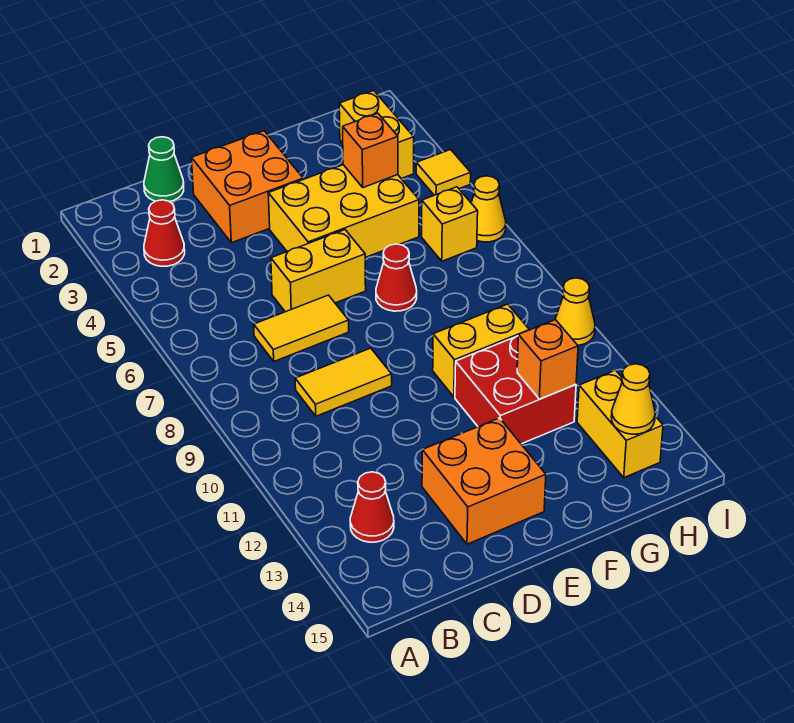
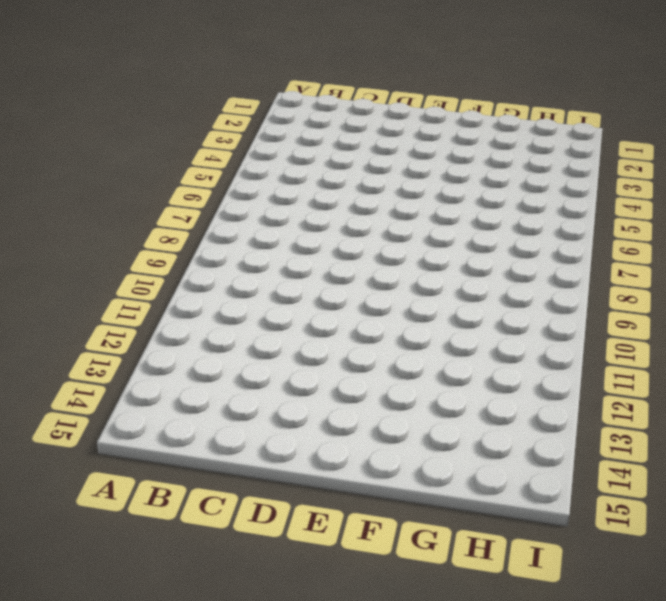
none -> red cone B3 level 1
none -> red cone B13 level 1
none -> green cone C1 level 1

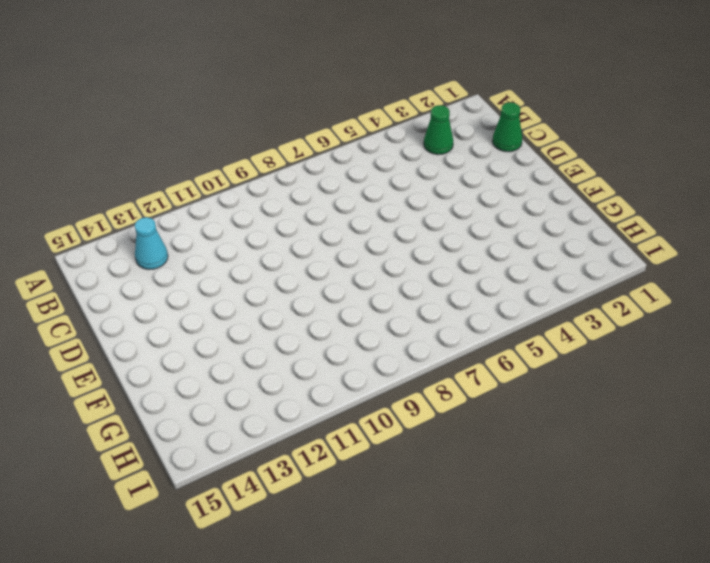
green cone B3 level 1 -> red cone B3 level 1
cyan cone B13 level 1 -> red cone B13 level 1
none -> yellow tile C7:D7 level 1
none -> yellow tile C9:D9 level 1
none -> orange brick D2:E3 level 1

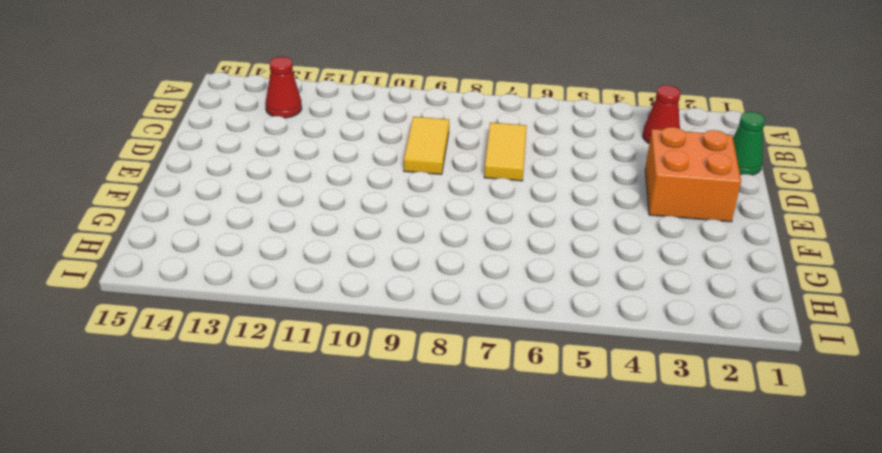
none -> yellow brick D6:E6 level 1
none -> orange brick D13:E14 level 1
none -> yellow brick E4:G5 level 1

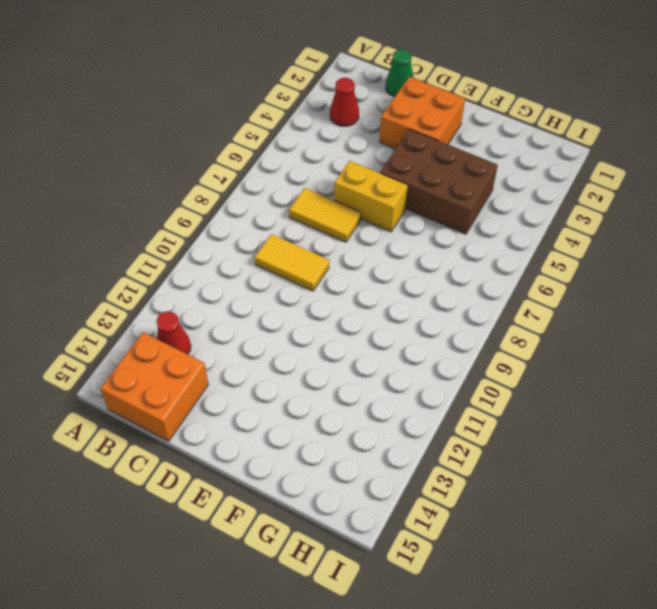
orange brick B14:C15 level 1 -> orange brick D13:E14 level 1
brown brick E4:G5 level 1 -> yellow brick E4:G5 level 1
none -> red cone F7 level 1
none -> yellow brick F10:G10 level 1
none -> red brick F11:G12 level 1

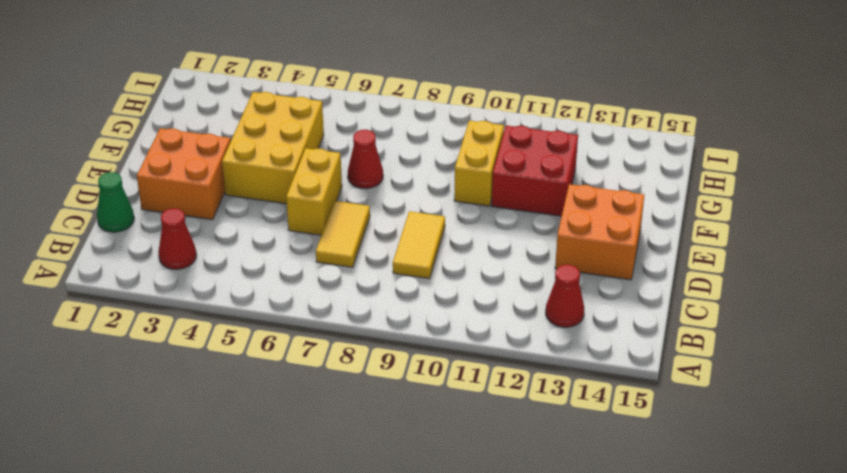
none -> yellow brick H2:H3 level 1
none -> yellow brick H6 level 1
none -> yellow brick H13:H14 level 1

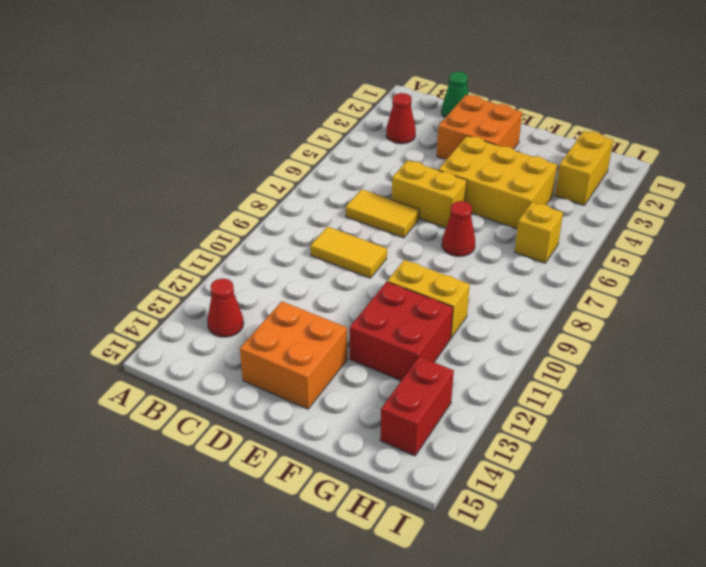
red brick H13:H14 level 1 -> yellow brick H13:H14 level 1
none -> yellow tile I4 level 1
none -> yellow cone I6 level 1
none -> yellow cone I10 level 1

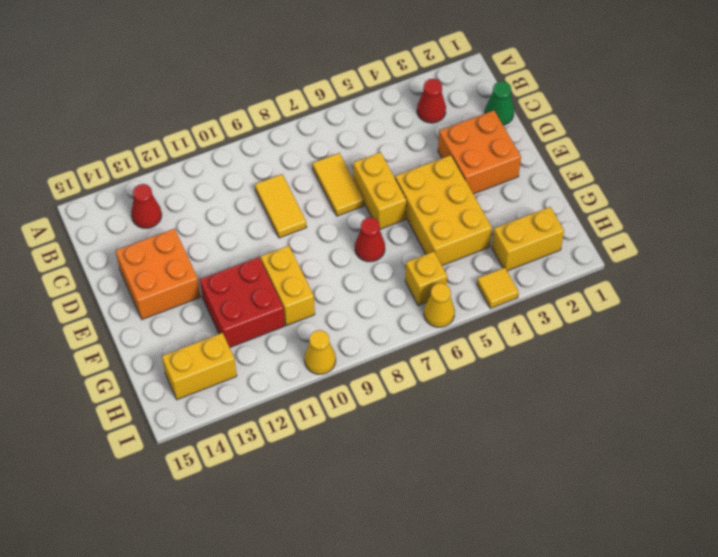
none -> orange brick G4 level 2
none -> orange brick G12 level 2
none -> yellow cone H14 level 2

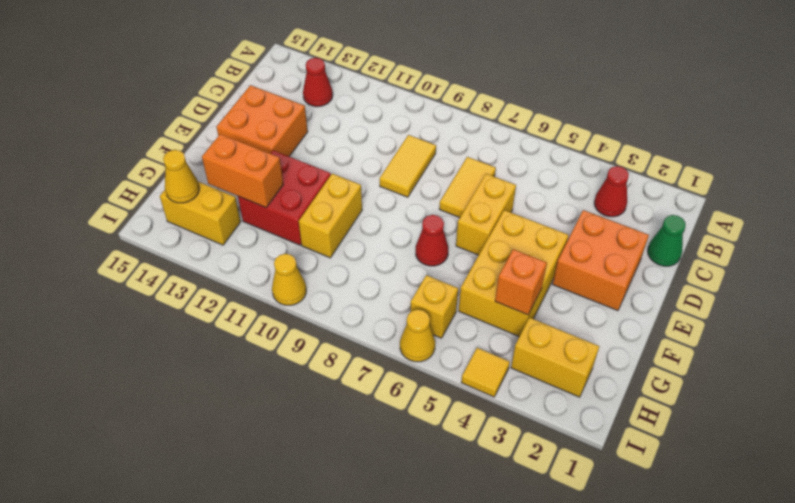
orange brick G12:G13 level 2 -> orange brick G12 level 2

